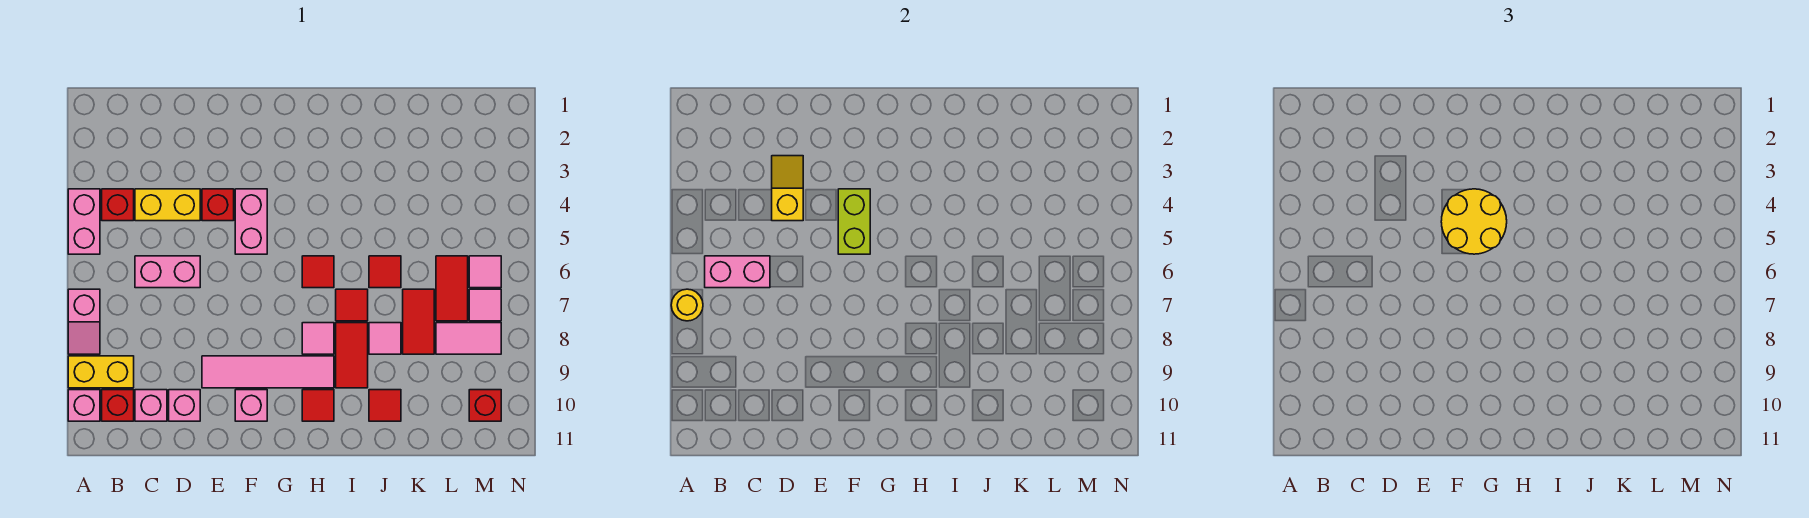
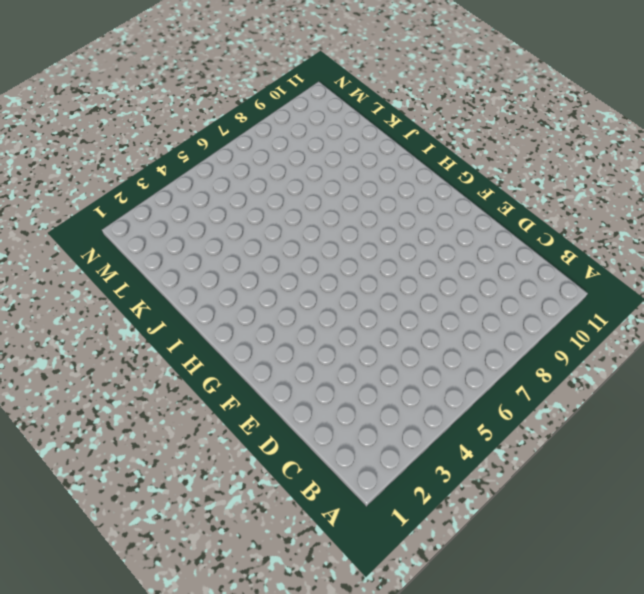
none -> pink brick A4:A5 level 1
none -> pink slope A7:A8 level 1 top 7
none -> yellow brick A9:B9 level 1
none -> pink brick A10 level 1

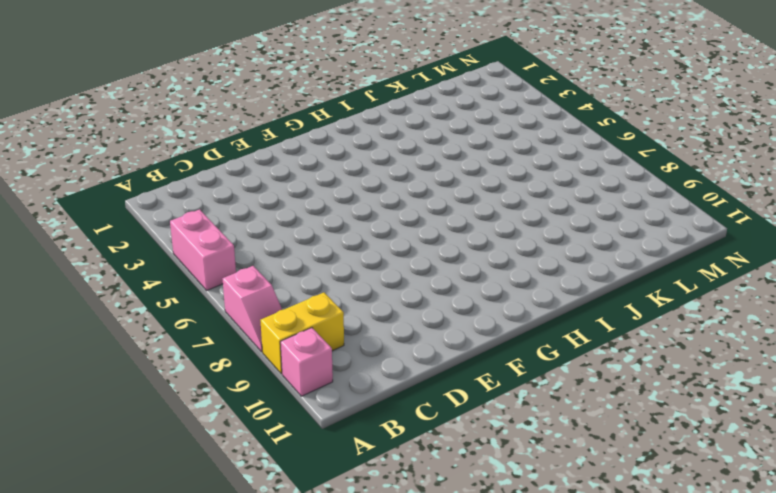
none -> red brick B4 level 1
none -> red brick B10 level 1
none -> yellow brick C4:D4 level 1
none -> pink brick C6:D6 level 1

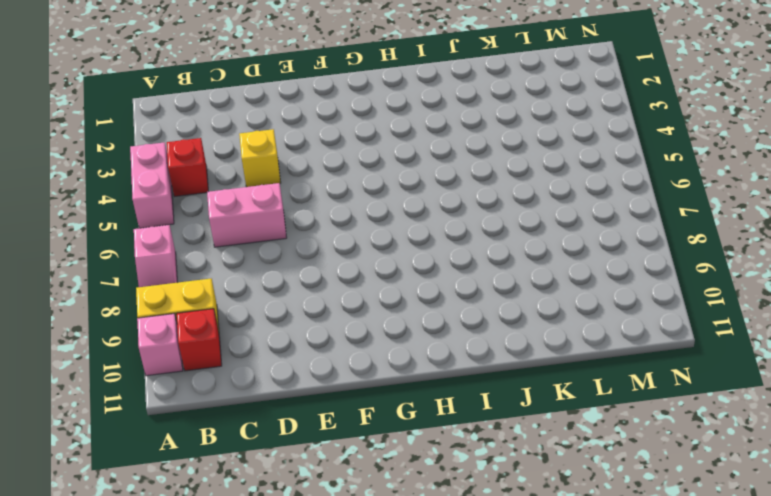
yellow brick D4 level 1 -> yellow brick C4:D4 level 1
none -> pink brick C10 level 1
none -> pink brick D10 level 1
none -> red brick E4 level 1
none -> pink tile E9:H9 level 1

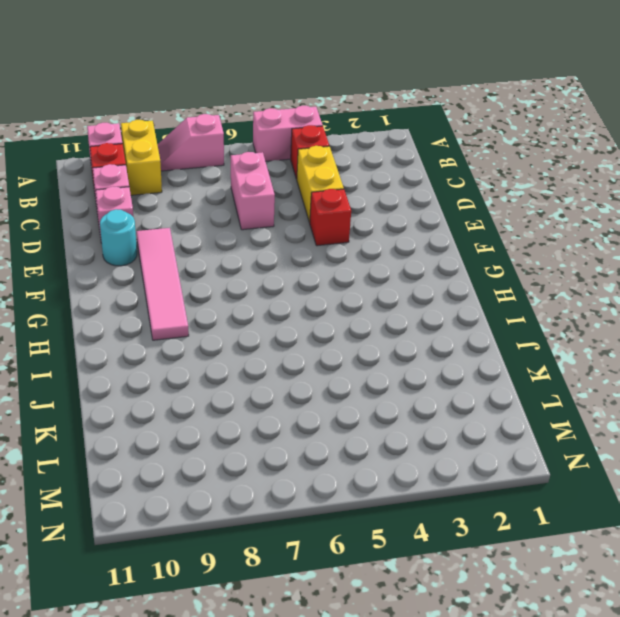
cyan round brick E10 level 1 -> none
none -> pink brick F4:F5 level 1
none -> pink brick F10 level 1
none -> red tile H6 level 1
none -> pink tile H8 level 1

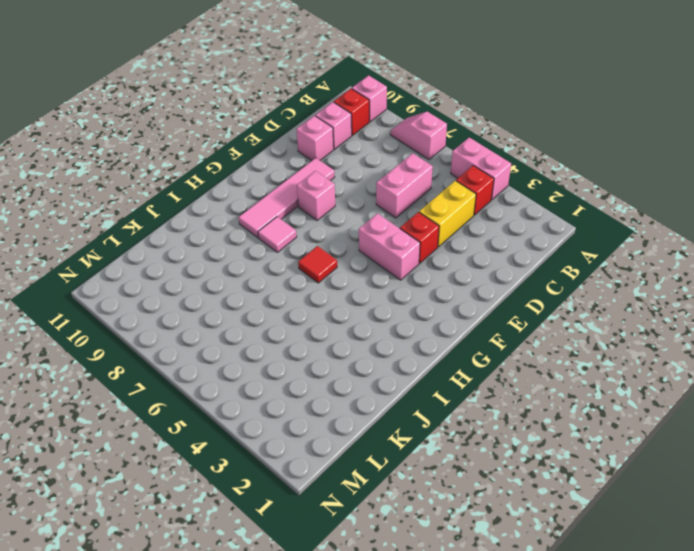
pink brick F8 level 1 -> pink brick F10 level 1
none -> yellow brick A9:B9 level 1
none -> red tile H10 level 1
none -> red tile I7 level 1
none -> red tile I8:I9 level 1

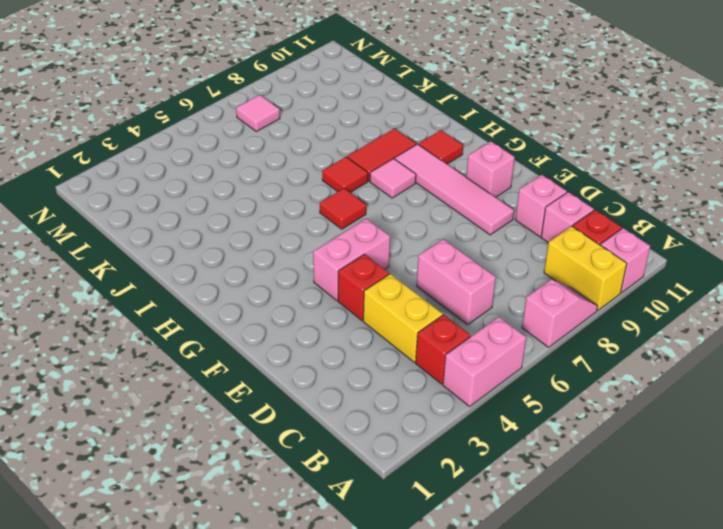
none -> red tile J6 level 1
none -> pink tile J8 level 1
none -> red tile J10 level 1
none -> red tile K7:K8 level 1

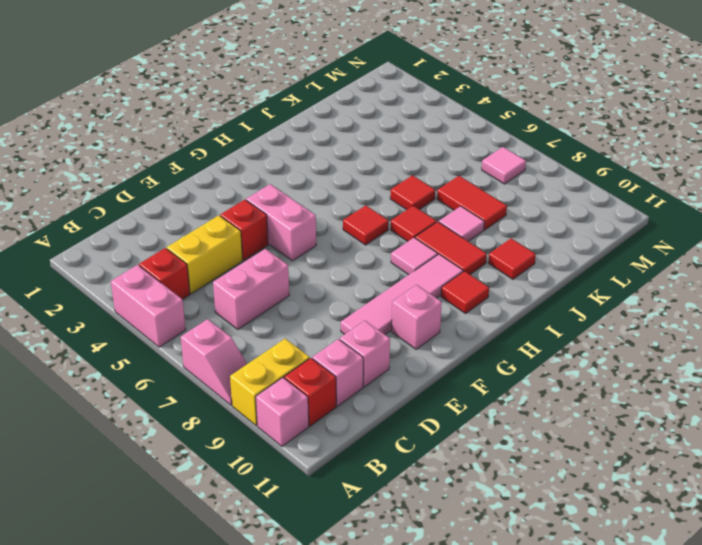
none -> red tile L6:L7 level 1
none -> pink tile L8:M8 level 1
none -> pink tile M6 level 1
none -> red brick M10 level 1

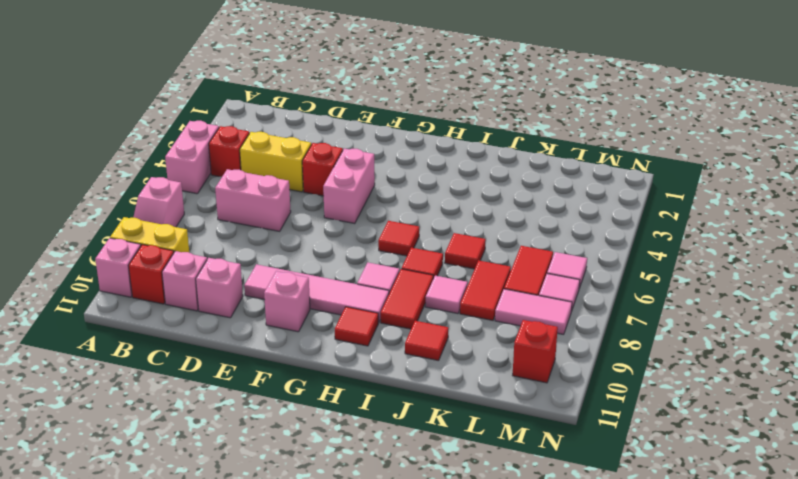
none -> yellow round brick A7 level 2
none -> pink brick B6:C6 level 2
none -> yellow slope D3:D4 level 2 top 4
none -> lime brick F4:F5 level 2

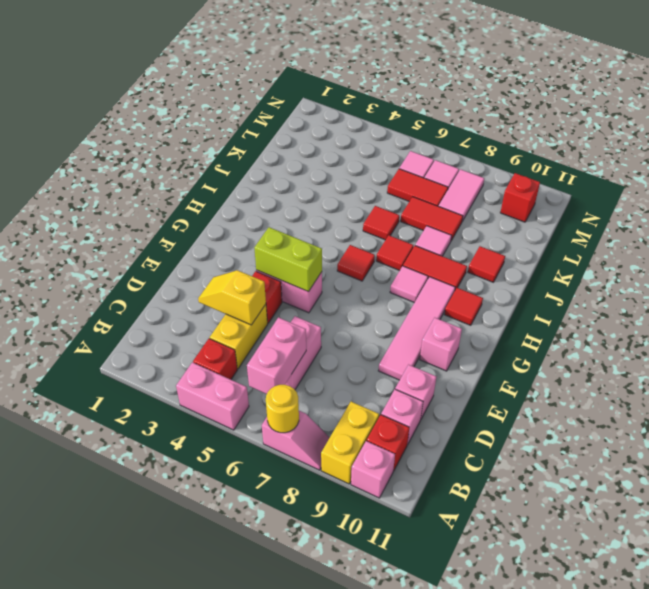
none -> yellow round brick F4:G5 level 3

